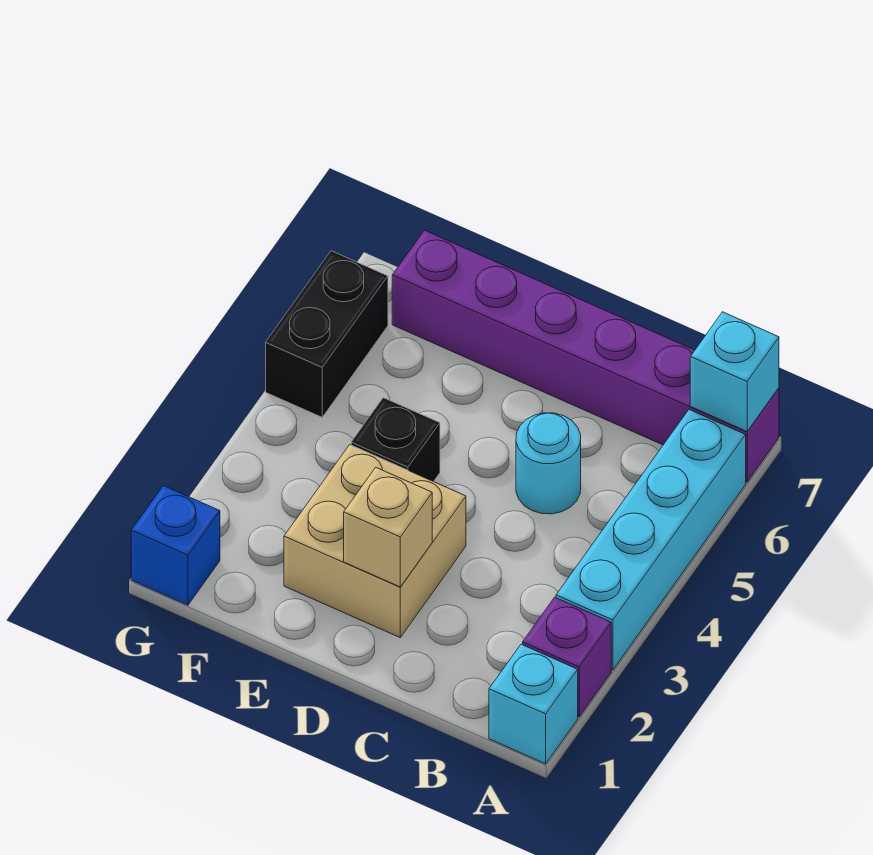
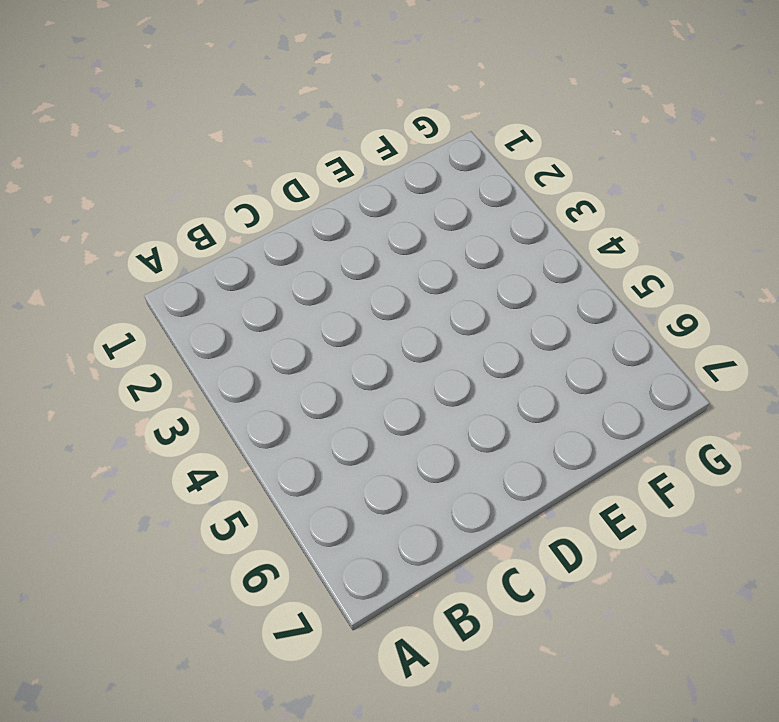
none -> cyan brick A1 level 1
none -> purple brick A2 level 1

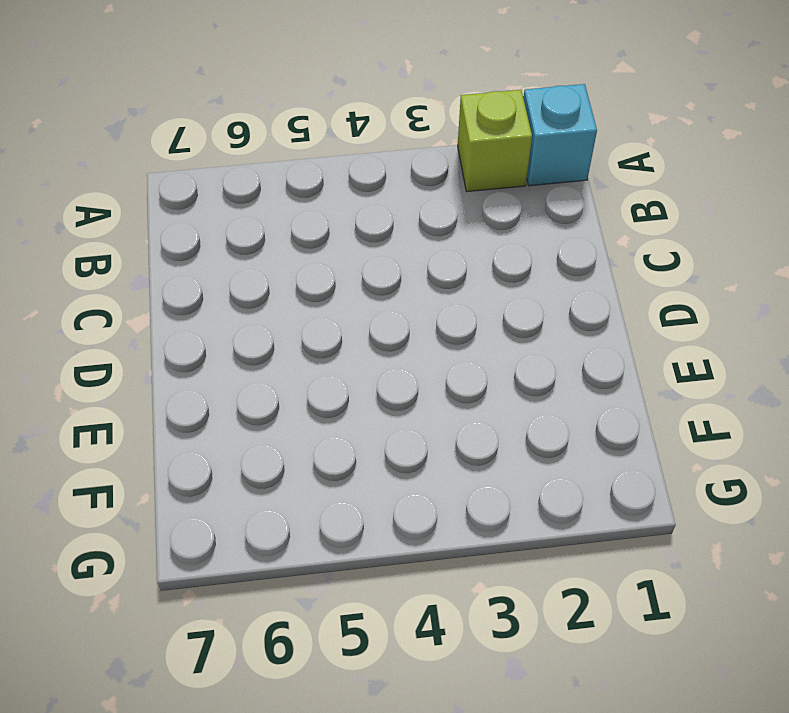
lime brick A2 level 1 -> purple brick A2 level 1
none -> cyan brick A3:A6 level 1
none -> purple brick A7:F7 level 1

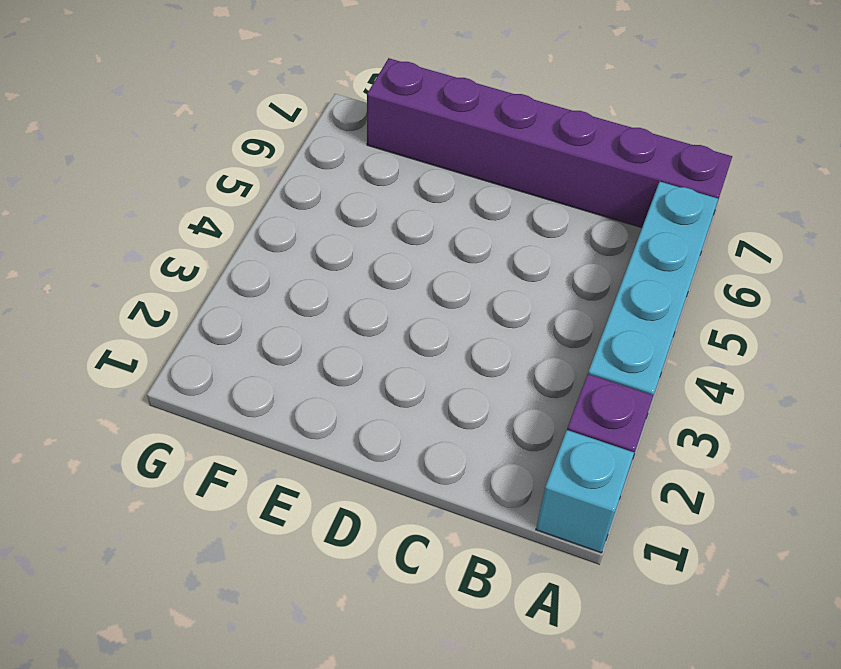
none -> cyan round brick C5 level 1
none -> tan brick D2:E3 level 1

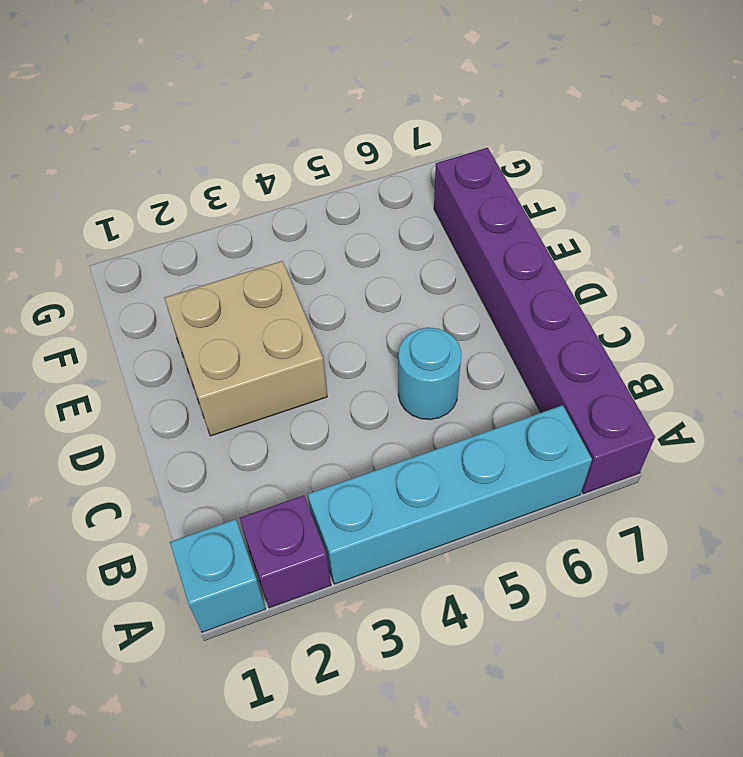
none -> black brick E4 level 1
none -> blue brick G1 level 1

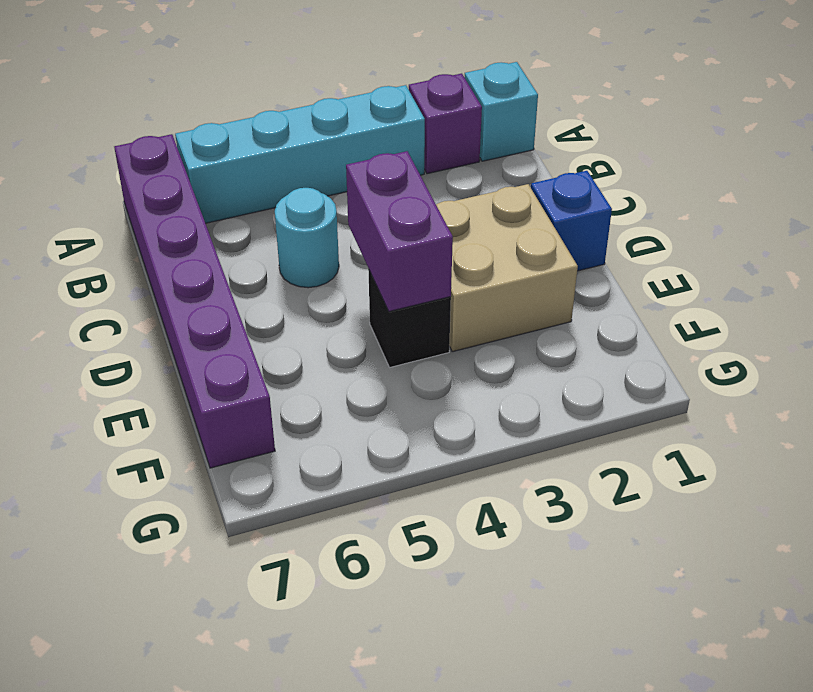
blue brick D1 level 1 -> blue brick G1 level 1
purple brick D4:E4 level 2 -> none
none -> black brick G5:G6 level 1
none -> cyan brick A7 level 2

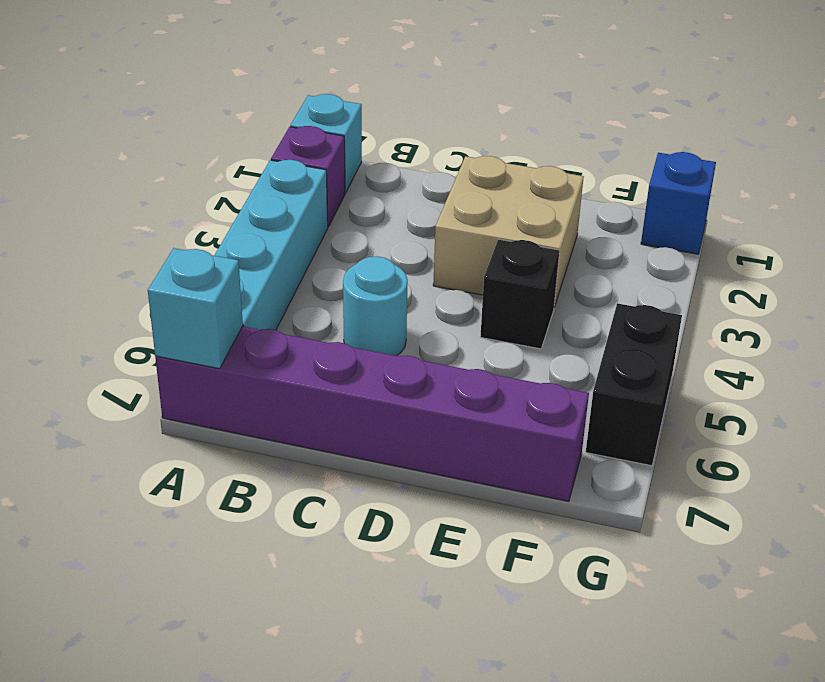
none -> tan brick D2 level 2

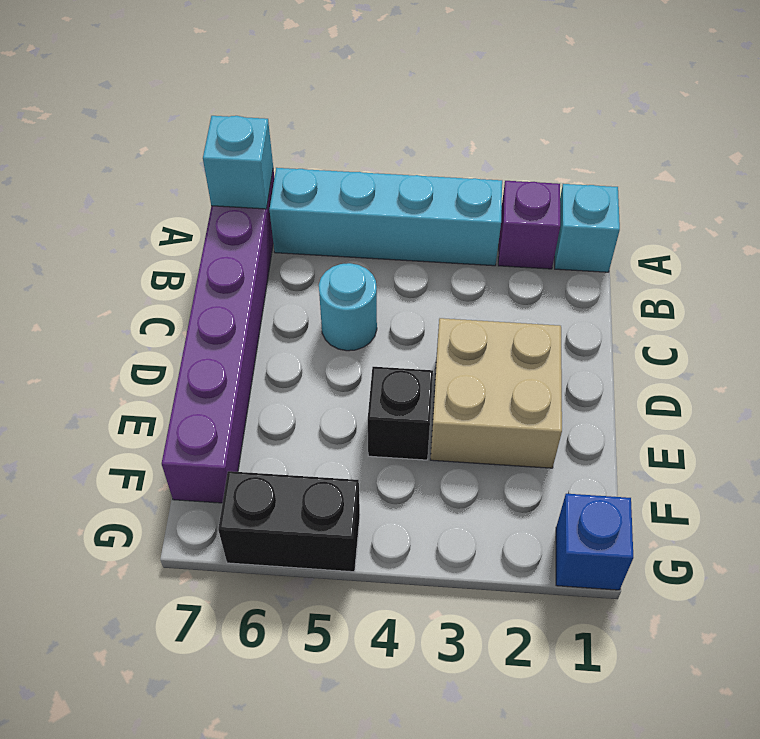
none -> tan brick D2 level 2

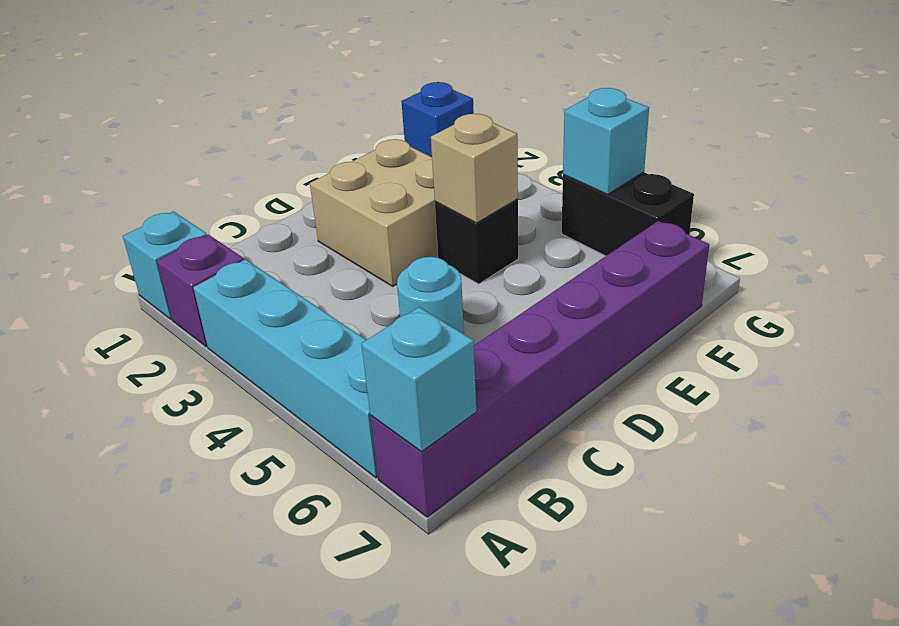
tan brick E4 level 2 -> tan brick D2 level 2
cyan brick G5 level 2 -> none

